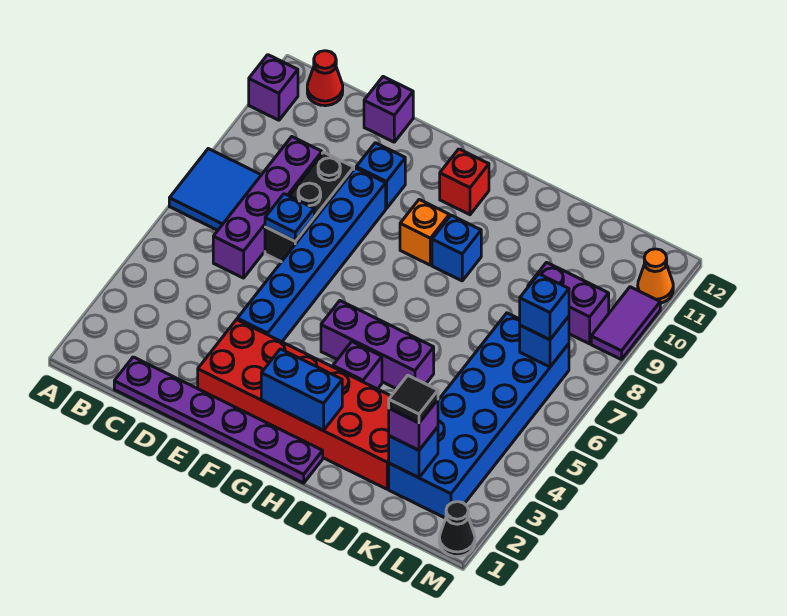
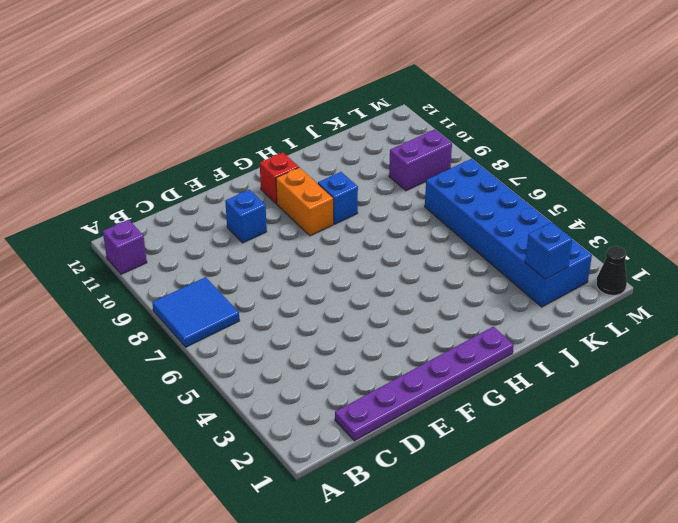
orange brick G9:G10 level 1 -> orange brick G9 level 1
none -> red cone B12 level 1
none -> purple brick C6:C9 level 1
none -> black brick D7:D9 level 1

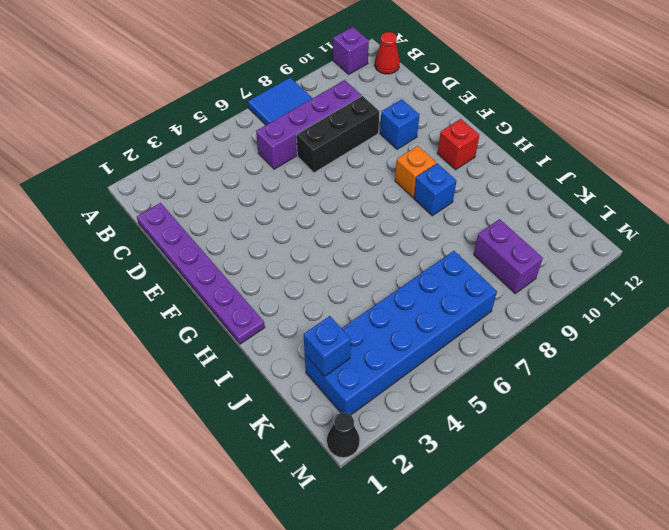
none -> purple brick D12 level 1
none -> red brick E2:J3 level 1
none -> blue brick E4:E9 level 1

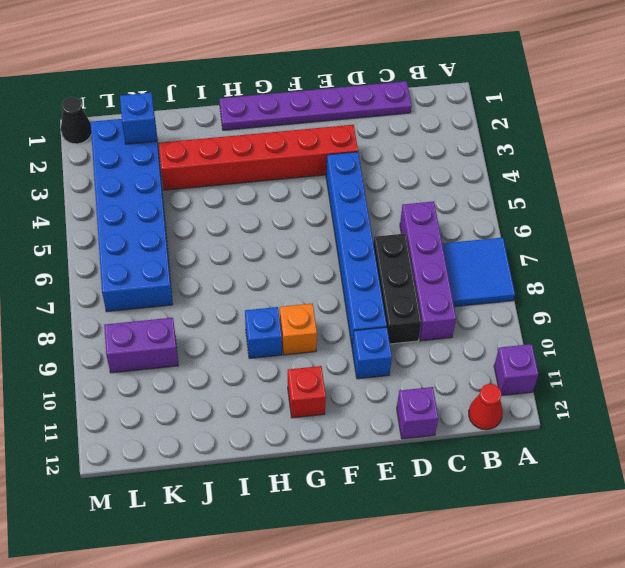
red brick E3:J3 level 1 -> red brick E2:J3 level 1
none -> purple brick G5:I5 level 1
none -> purple brick H4 level 1
none -> purple tile M9:M10 level 1

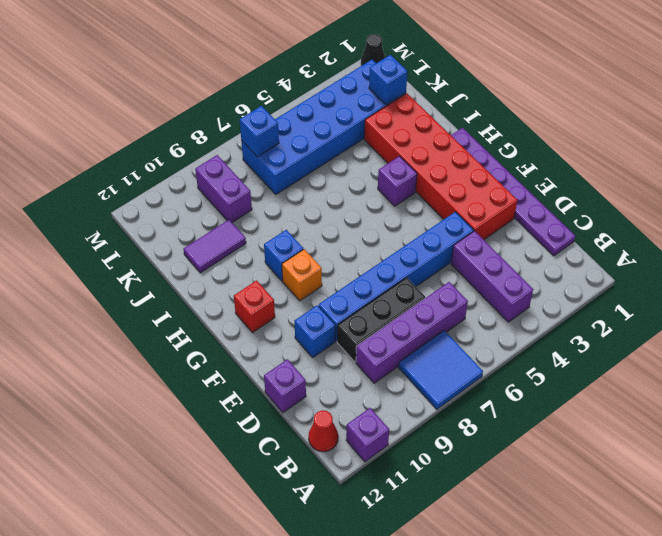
purple brick B4:D4 level 1 -> purple brick G5:I5 level 1
purple tile J10:J11 level 1 -> purple tile M9:M10 level 1
none -> orange cone M11 level 1
none -> blue plate D7 level 2
none -> blue brick G2:H2 level 2

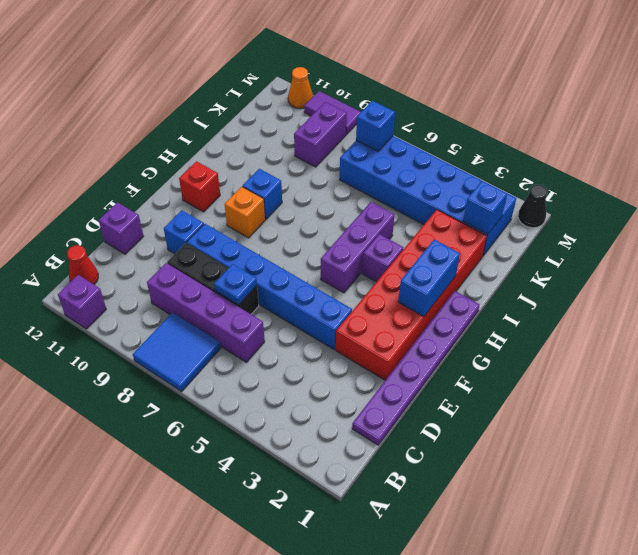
none -> purple brick K2 level 3
none -> blue brick L7 level 3
none -> black tile K2 level 4

